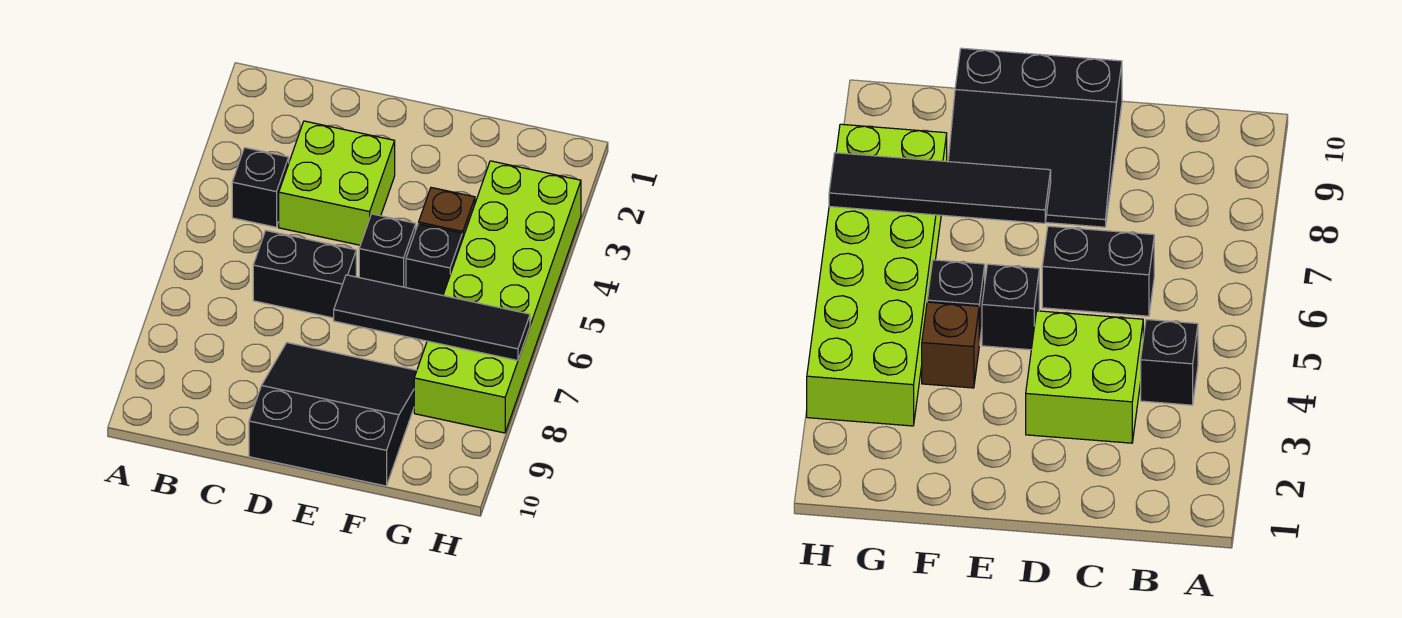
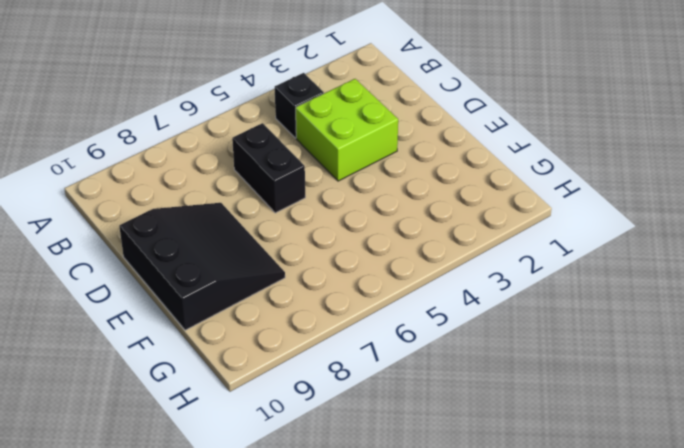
none -> black brick E5 level 1
none -> brown brick F4 level 1

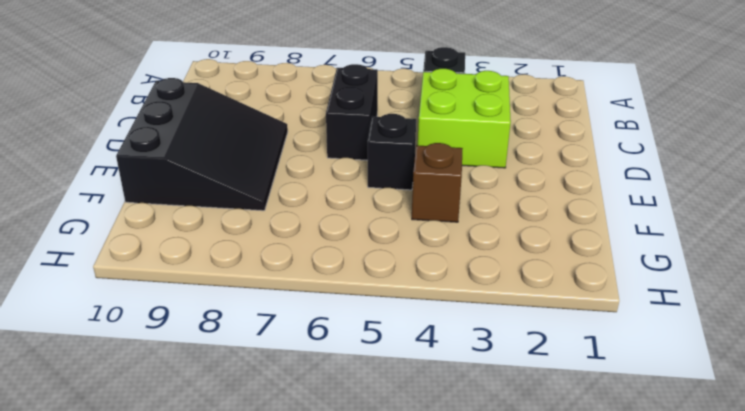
none -> black brick F5 level 1
none -> lime brick G3:H8 level 1

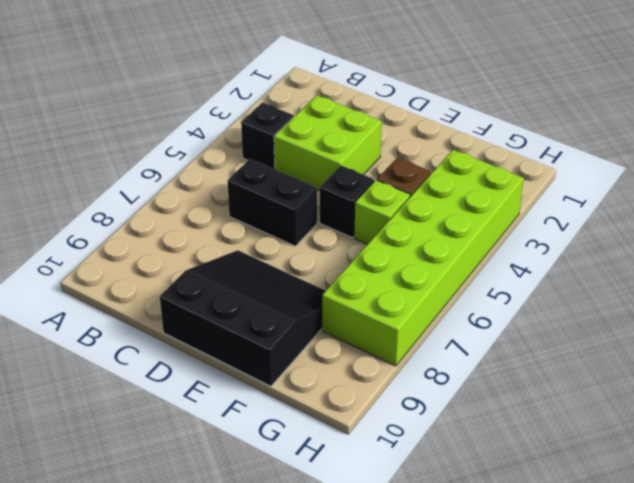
lime brick F5 level 1 -> black brick F5 level 1
none -> black tile E7:H7 level 2

